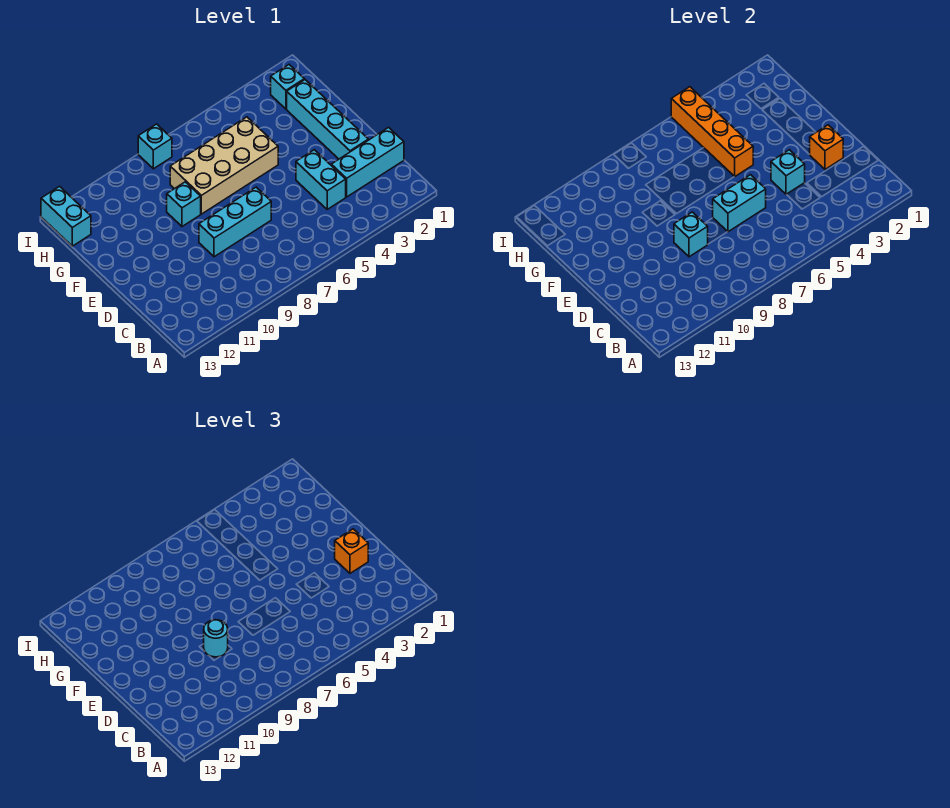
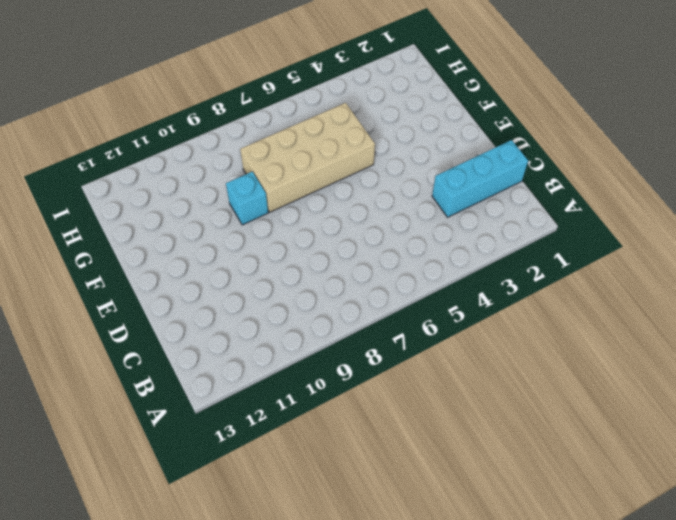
none -> cyan brick C4:D4 level 1
none -> cyan brick D2:G2 level 1
none -> cyan brick D7:D9 level 1

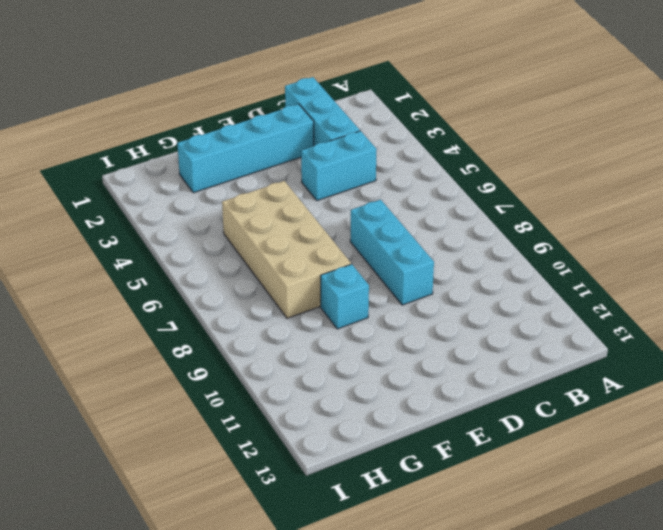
none -> cyan brick H2 level 1
none -> cyan brick H13:I13 level 1
none -> cyan brick I8 level 1

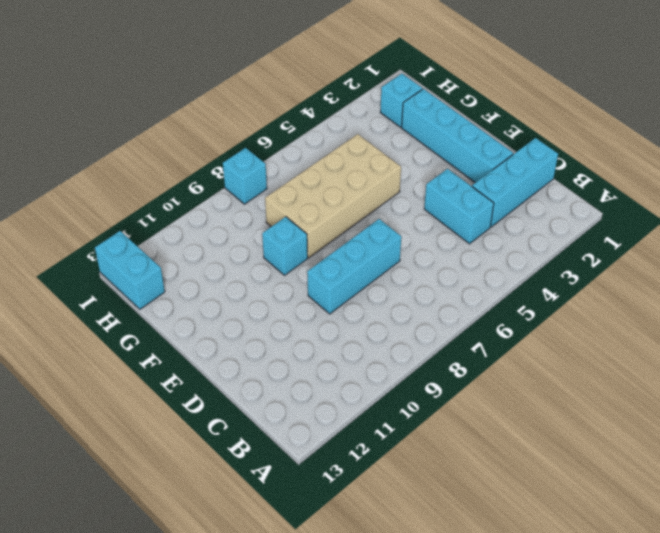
none -> orange brick D2 level 2
none -> cyan brick D4 level 2
none -> cyan brick D6:D7 level 2

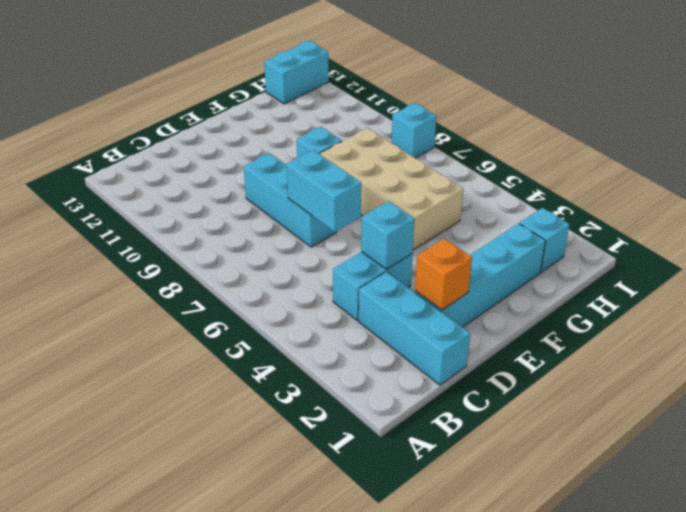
none -> cyan brick D9 level 2
none -> orange brick F5:I5 level 2
none -> orange brick D2 level 3

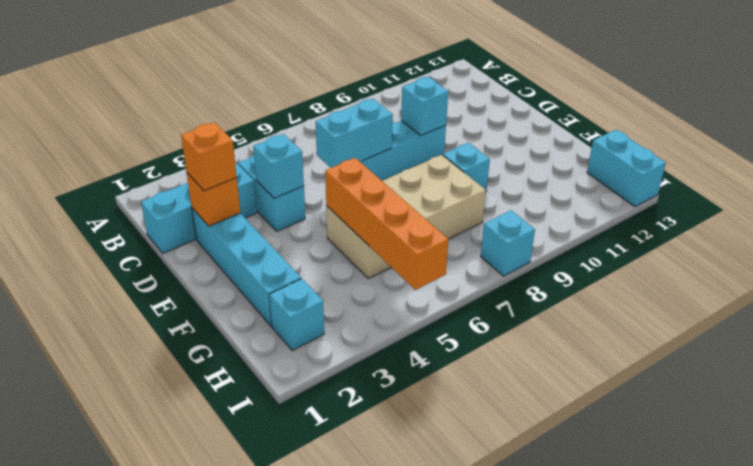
none -> cyan round brick D9 level 3

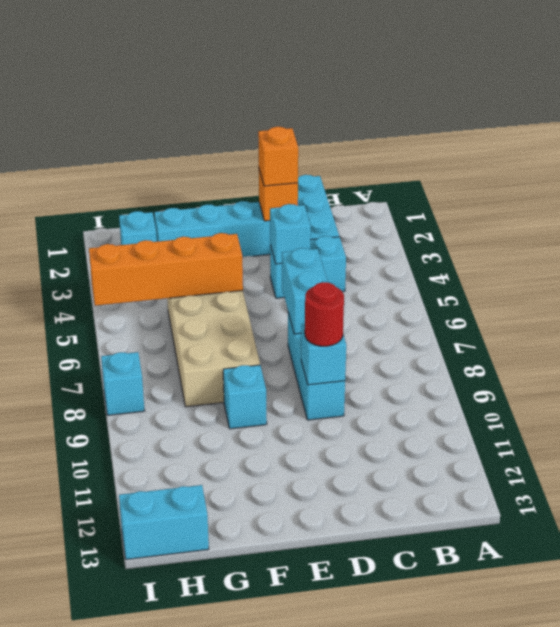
red round brick D9 level 3 -> cyan round brick D9 level 3

